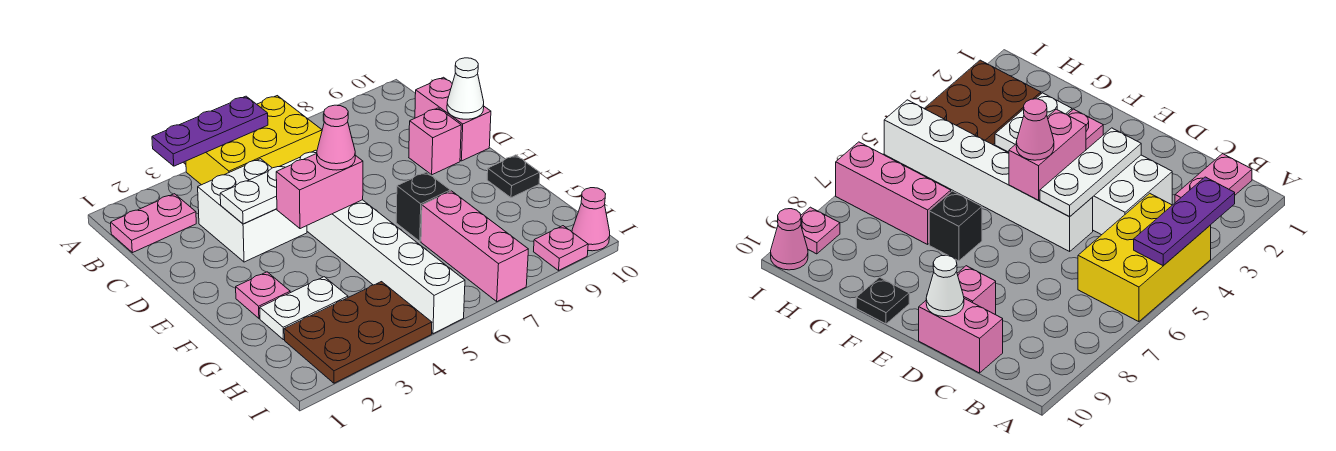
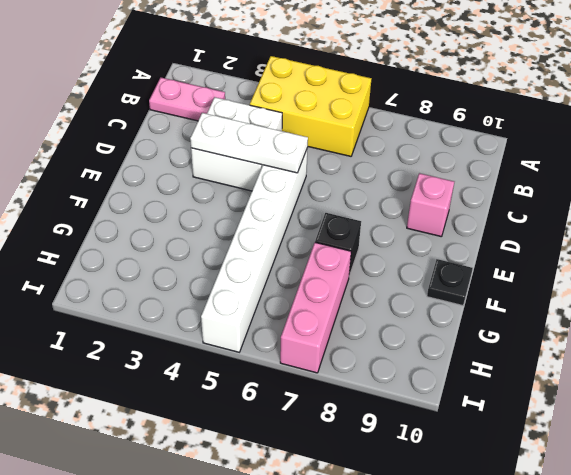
none -> pink brick C10:D10 level 1
none -> pink plate F2 level 1
none -> white plate G2:G3 level 1

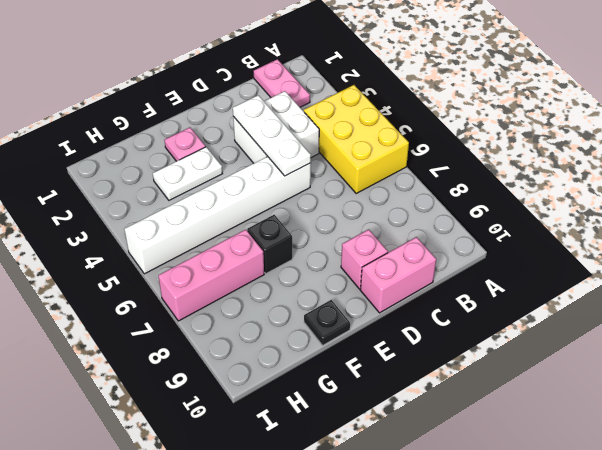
white plate F3:G3 level 1 -> white plate G2:G3 level 1
none -> brown plate H2:I4 level 1
none -> pink plate I9 level 1
none -> pink cone I10 level 1

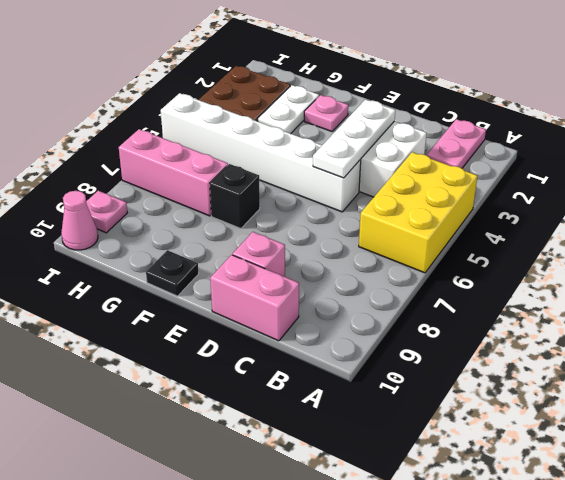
none -> purple plate A3:A5 level 2
none -> white cone D10 level 2
none -> pink brick E4:E5 level 2

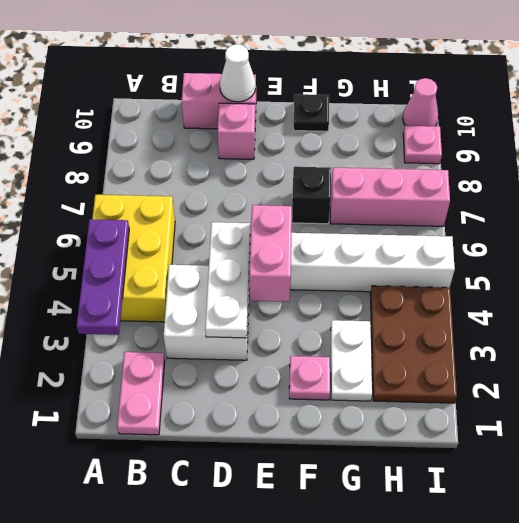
none -> pink cone E5 level 3

